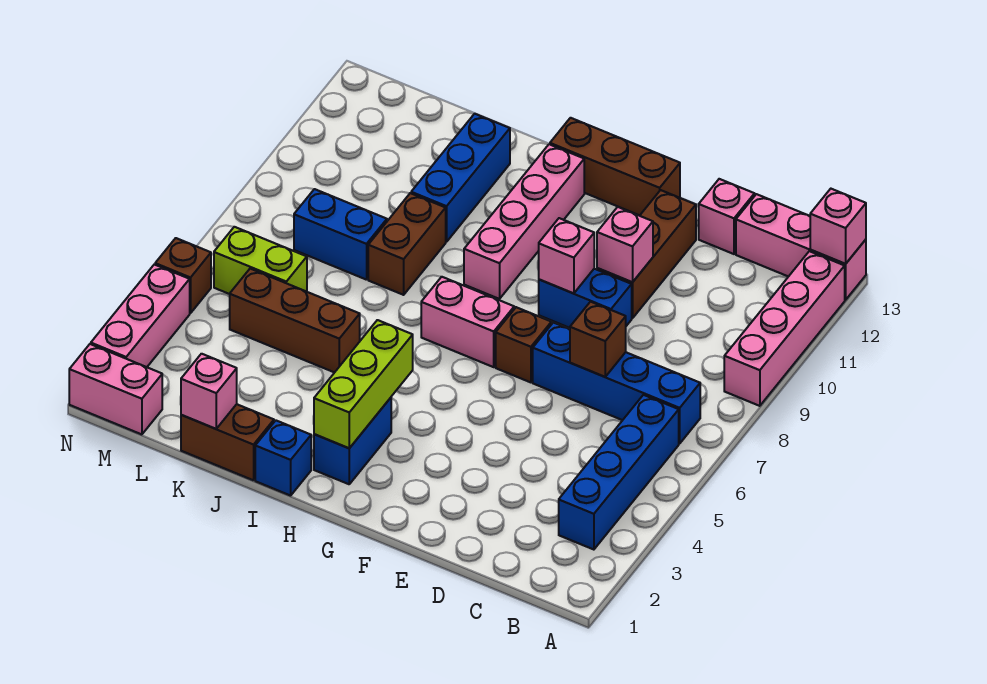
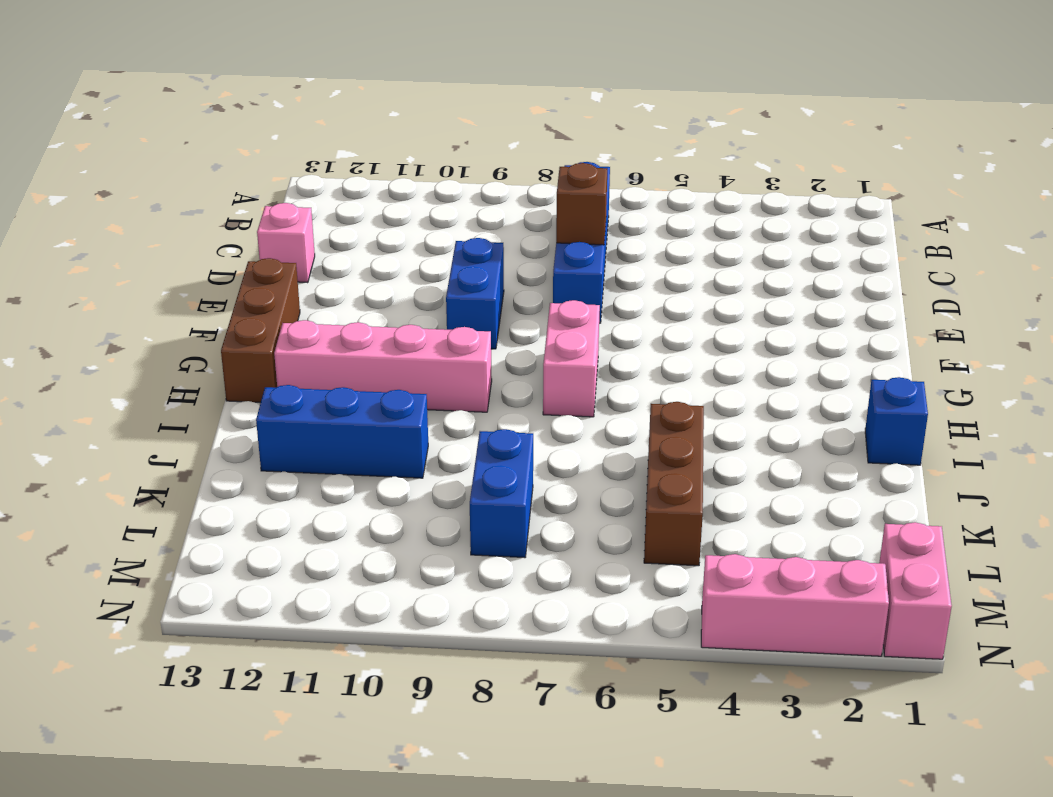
none -> pink brick A9:A12 level 1
none -> pink brick A13:C13 level 1
none -> blue brick B3:B6 level 1

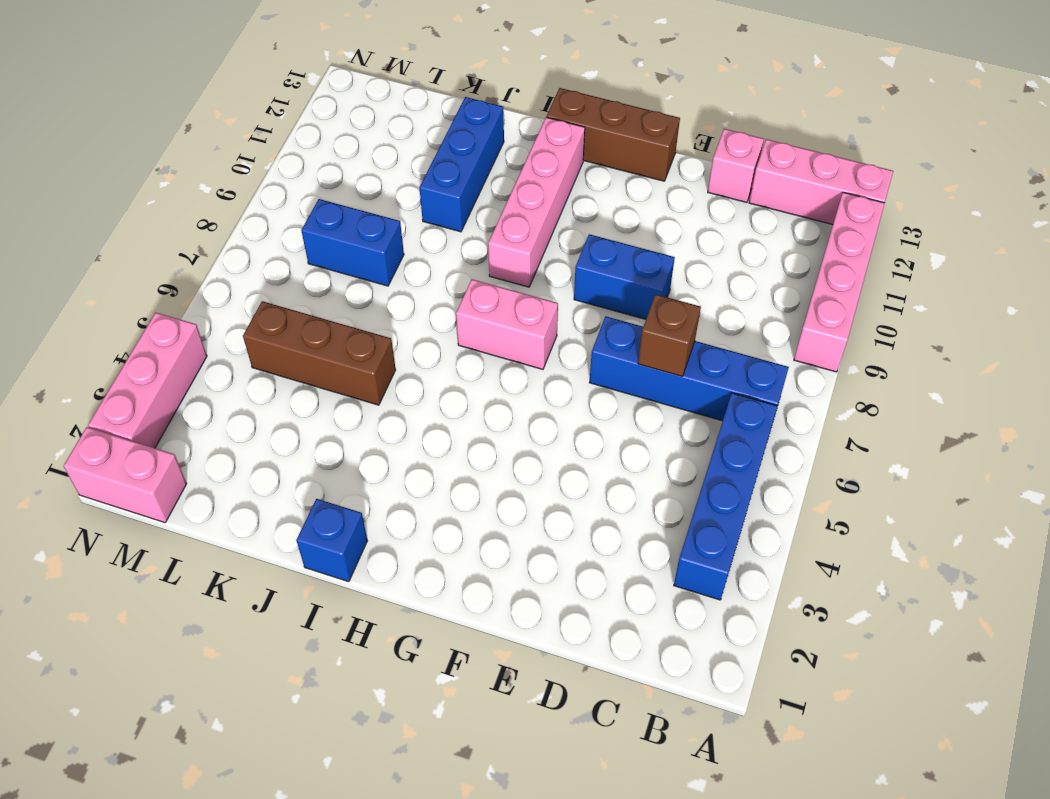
none -> brown brick E10:E12 level 1
none -> brown brick F7 level 1
none -> blue brick H2:H3 level 1

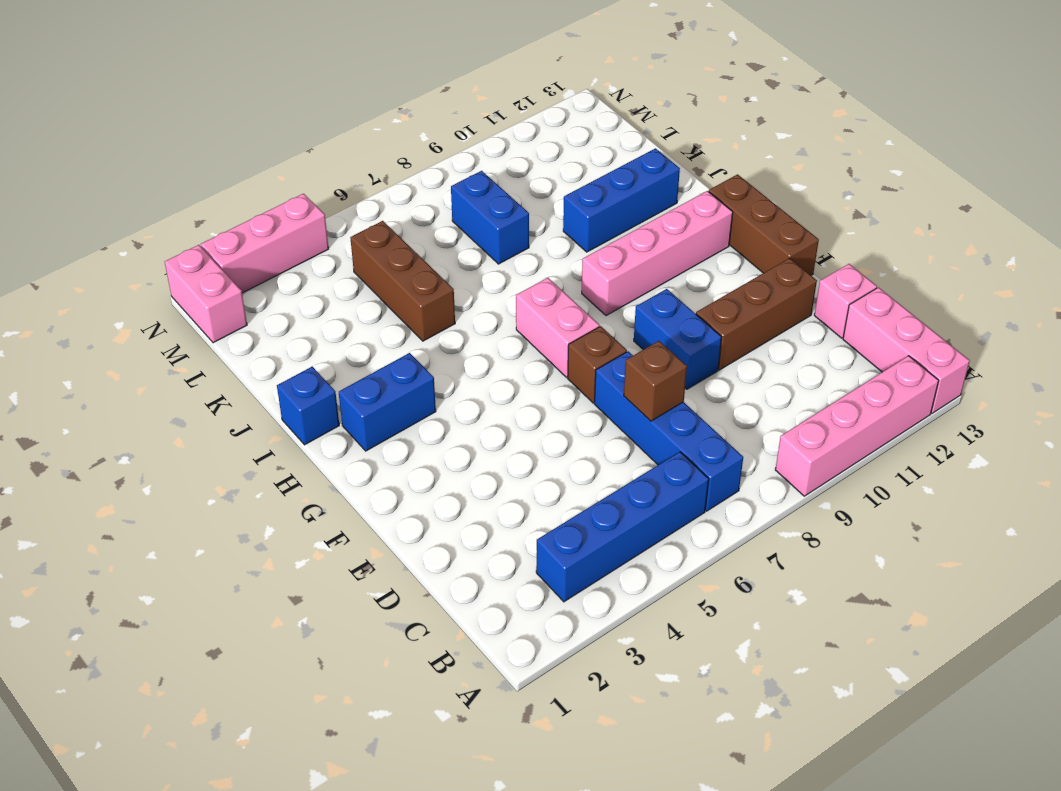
none -> brown brick J1:K1 level 1
none -> brown brick J8:J9 level 1
none -> lime brick L6:M6 level 1

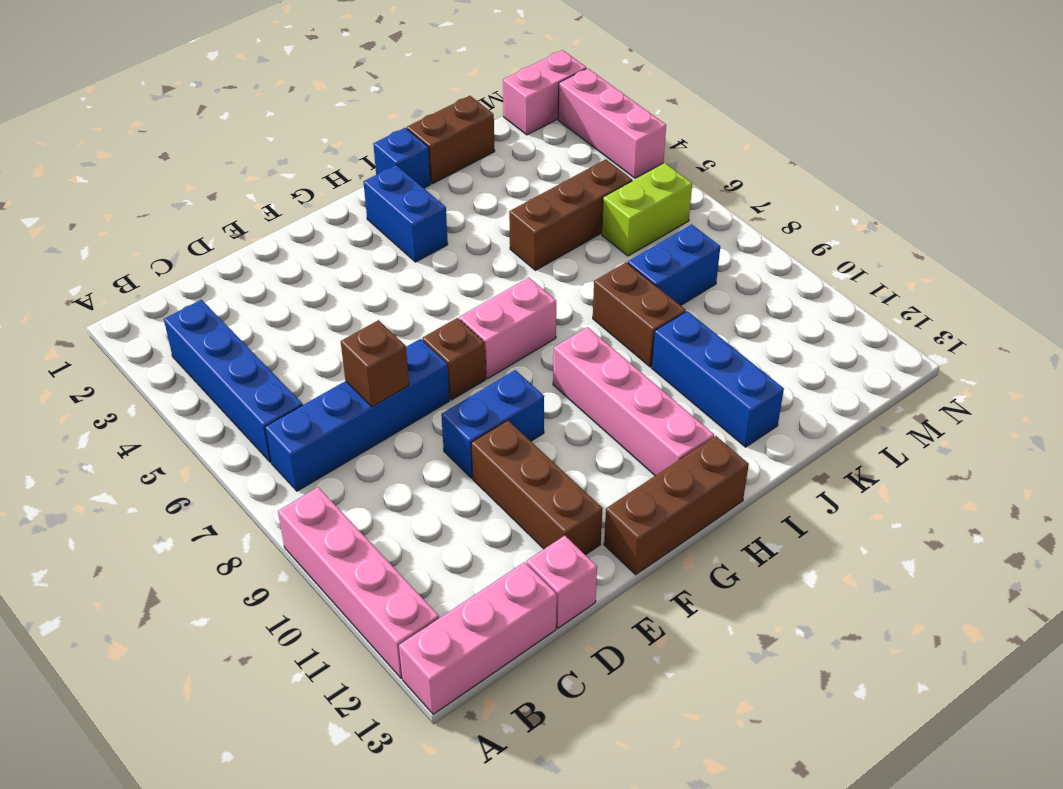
none -> brown brick N5 level 1
none -> pink brick A13 level 2
none -> pink brick E10 level 2

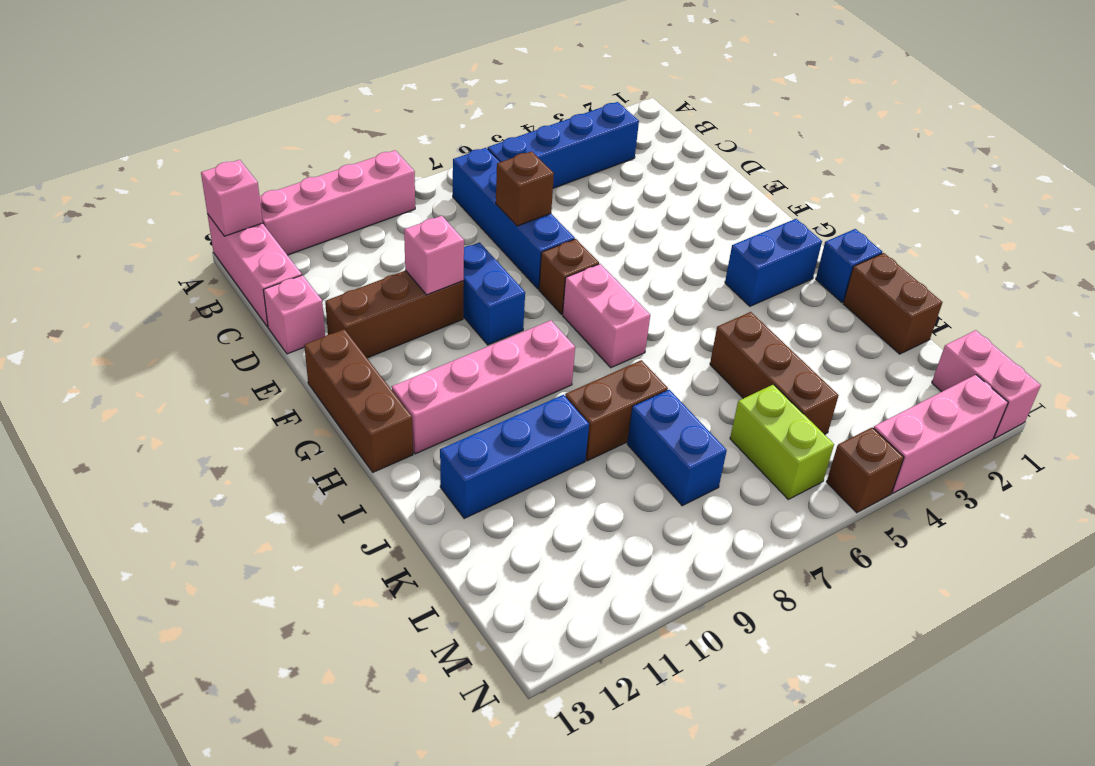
none -> pink brick F9 level 2
none -> lime brick H2:H4 level 2
none -> pink brick K1 level 2

